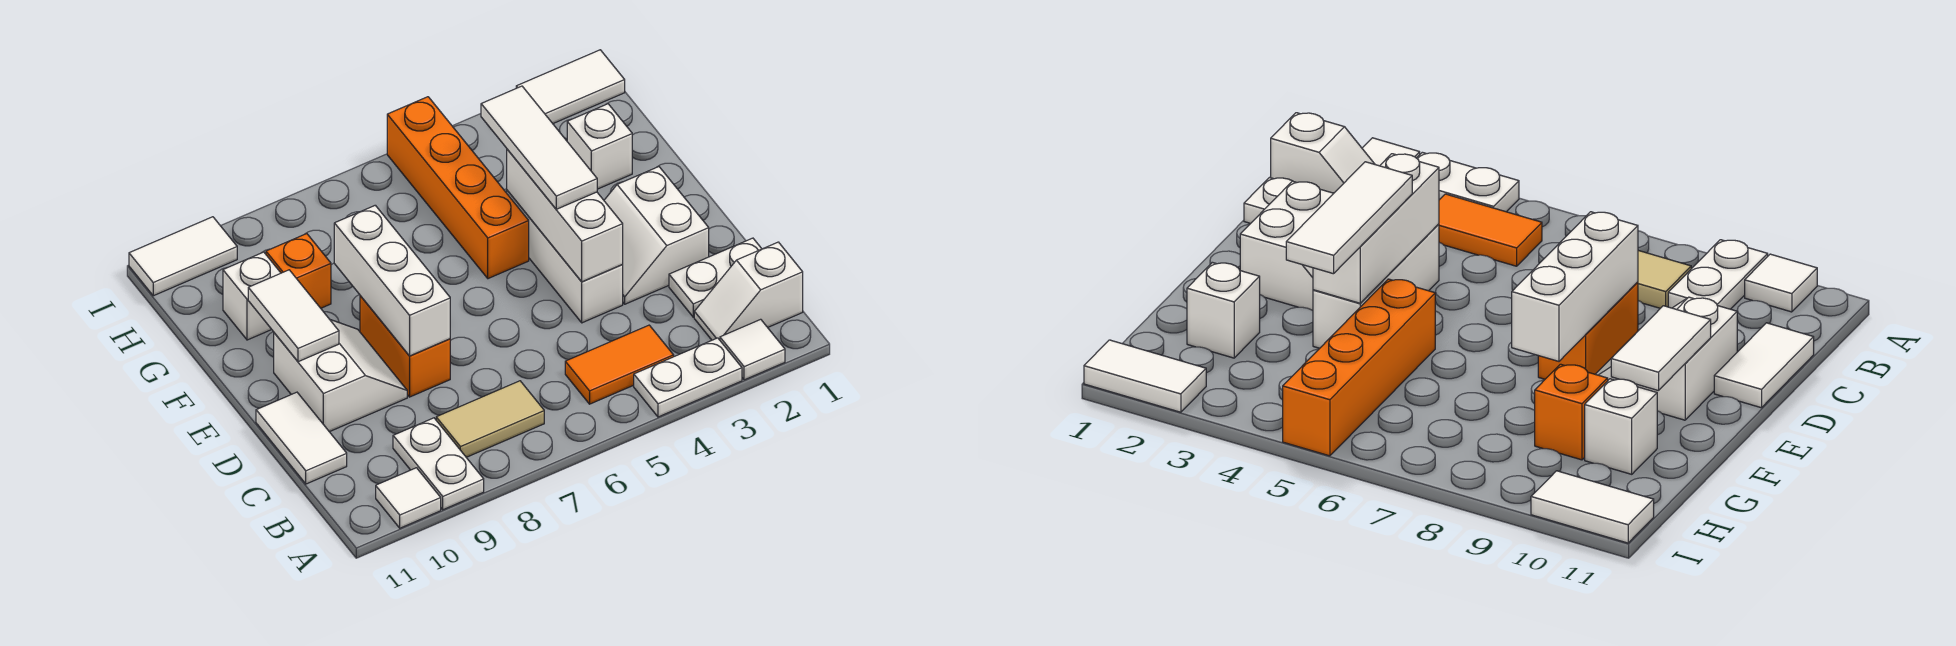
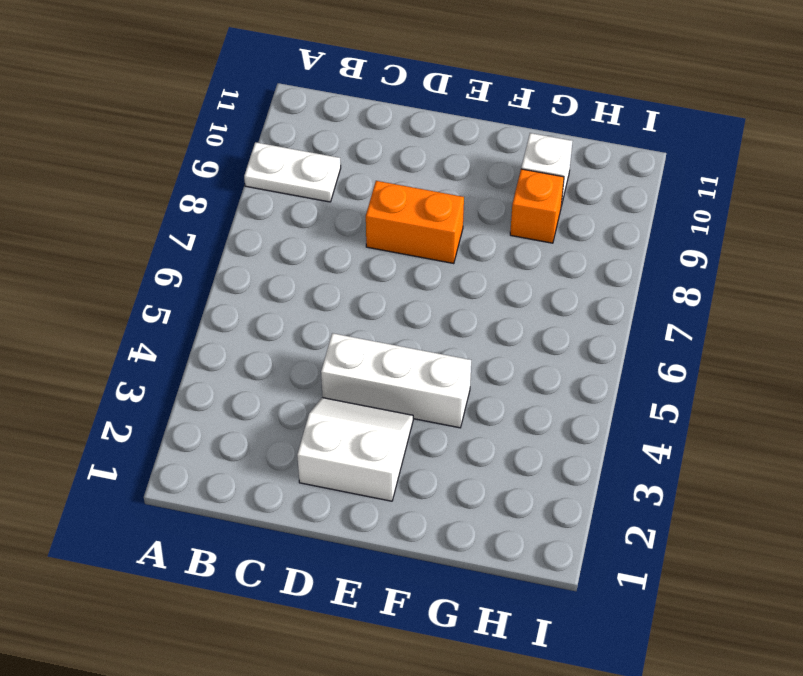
none -> white tile A2 level 1
none -> white plate A3:A4 level 1
none -> white tile A10 level 1

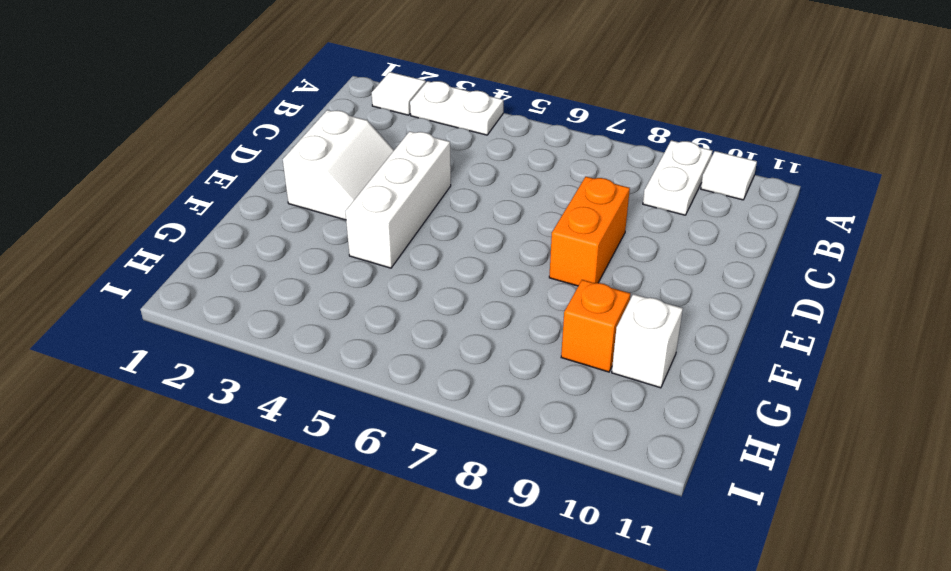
none -> white slope B1:B2 level 1 top 1
none -> orange tile B4:B5 level 1
none -> tan tile B7:B8 level 1

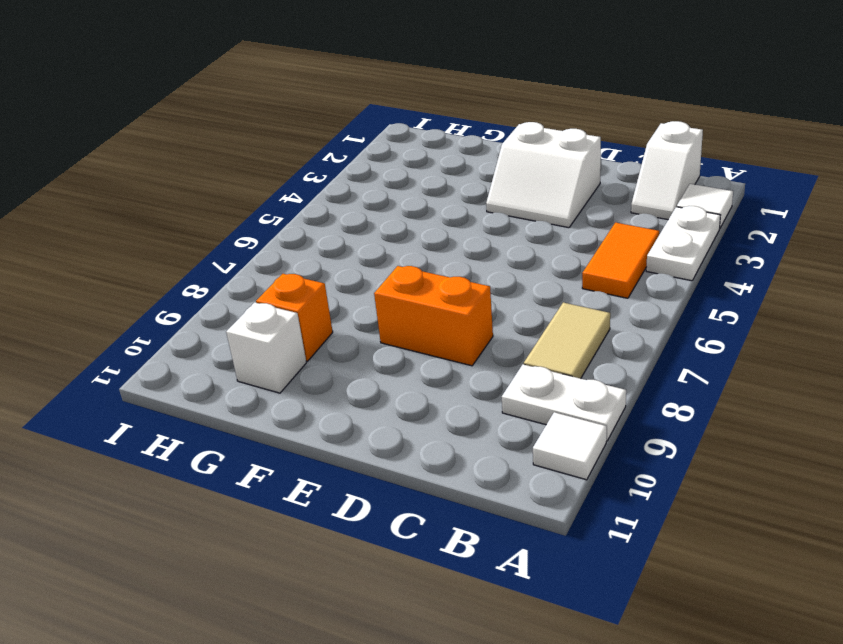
none -> white plate C1:C2 level 1
none -> white tile C11:D11 level 1
none -> white brick D4:F4 level 1

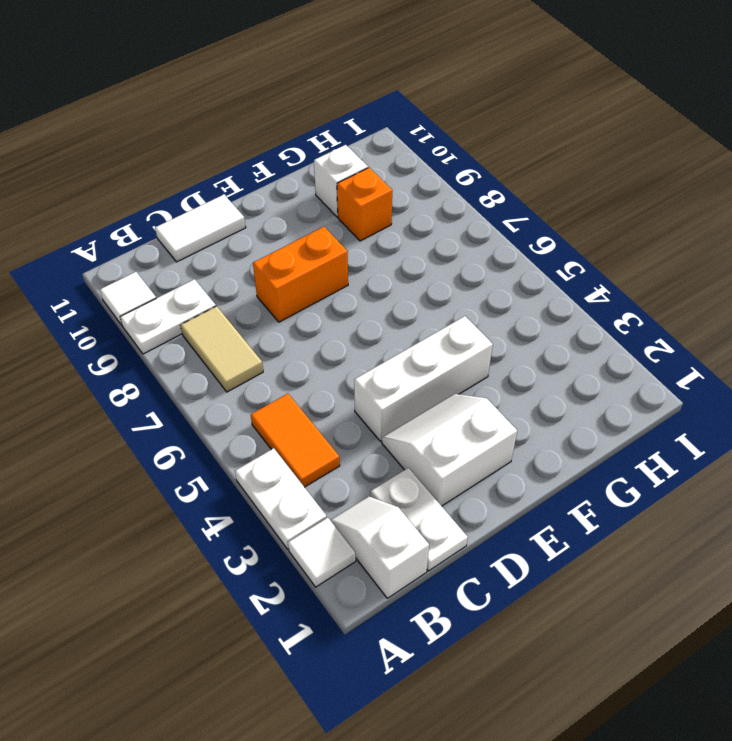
none -> white slope D9:E10 level 1 top 10
none -> orange brick F5:I5 level 1
none -> white brick G2 level 1

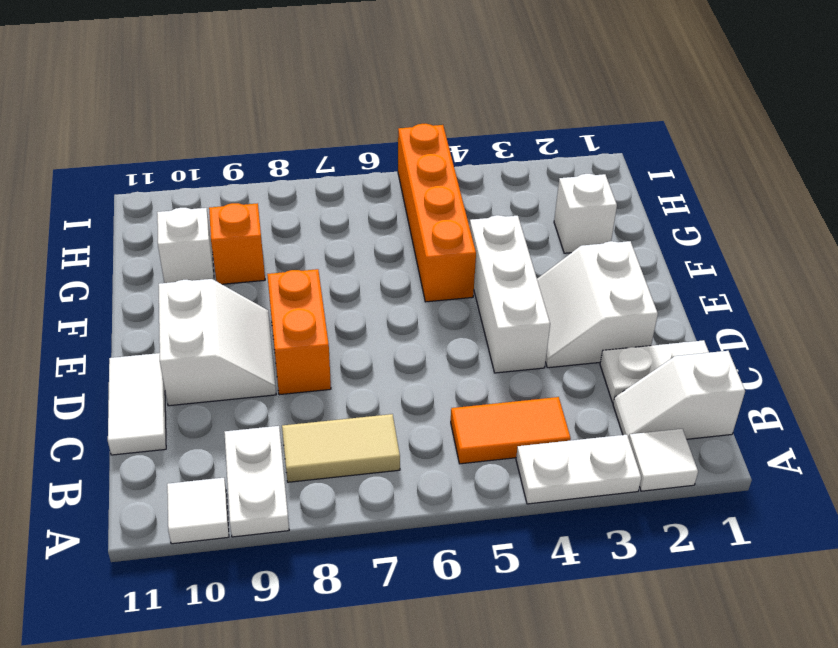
none -> white tile I1:I2 level 1
none -> white tile I10:I11 level 1
none -> white brick D4:F4 level 2

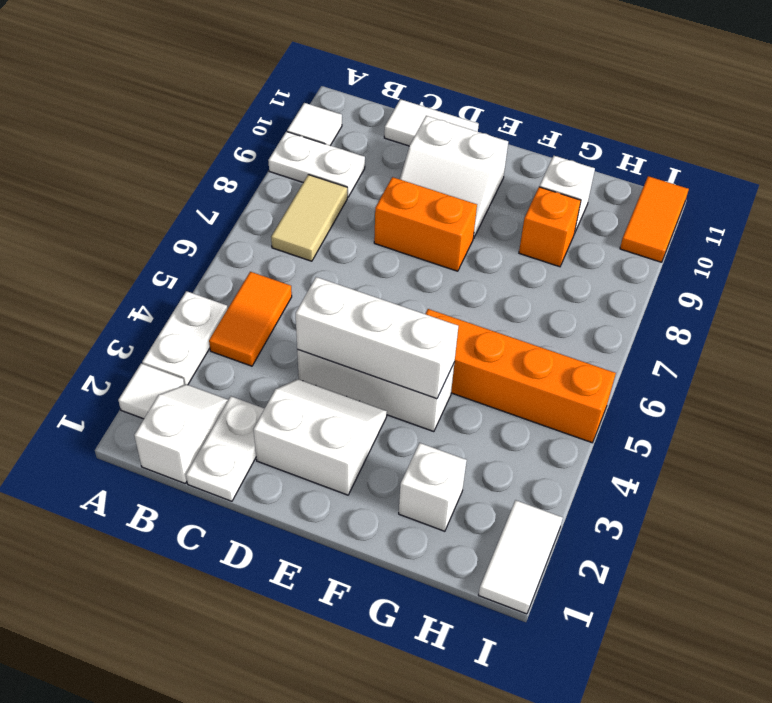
orange tile I10:I11 level 1 -> white tile I10:I11 level 1
none -> white brick D8:F8 level 2
none -> white tile E10:F10 level 2
none -> white tile E4:G4 level 3

